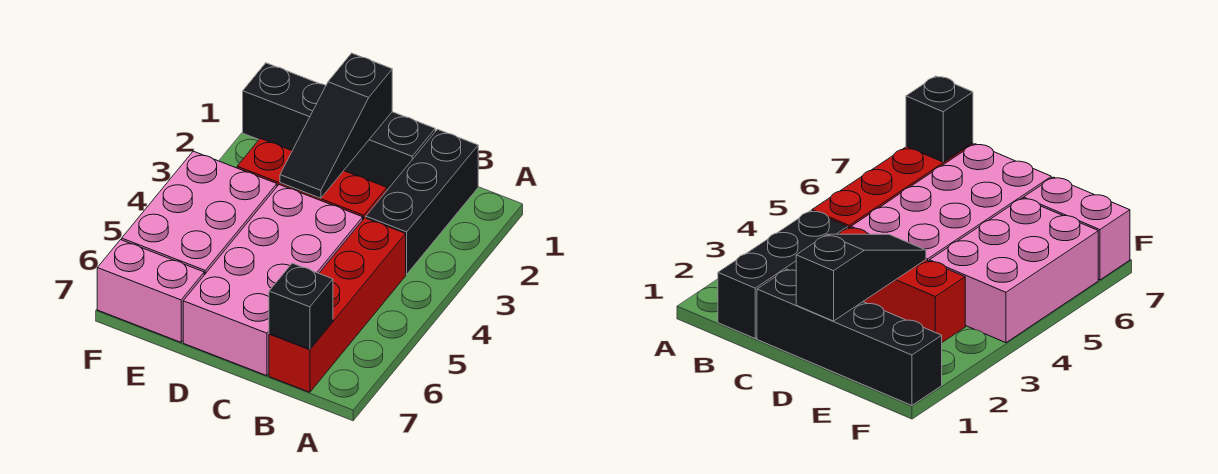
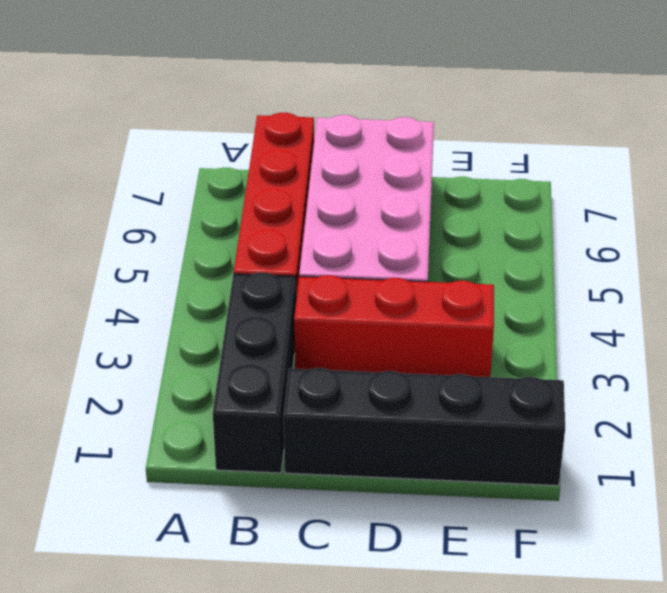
none -> pink brick E4:F6 level 1
none -> pink brick E7:F7 level 1

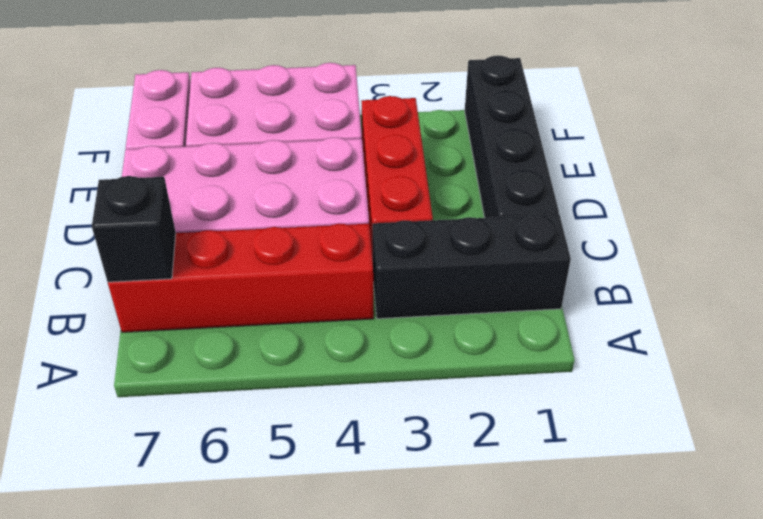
none -> black slope D1:D3 level 2 top 1

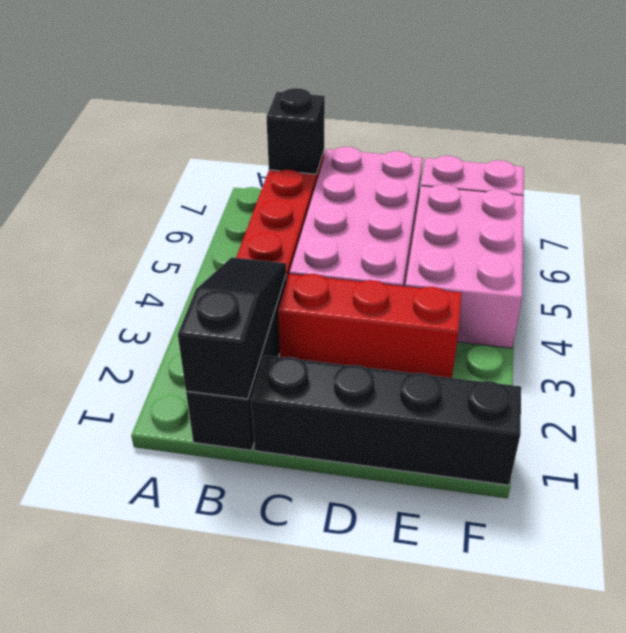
black slope B1:B3 level 2 top 1 -> black slope D1:D3 level 2 top 1

